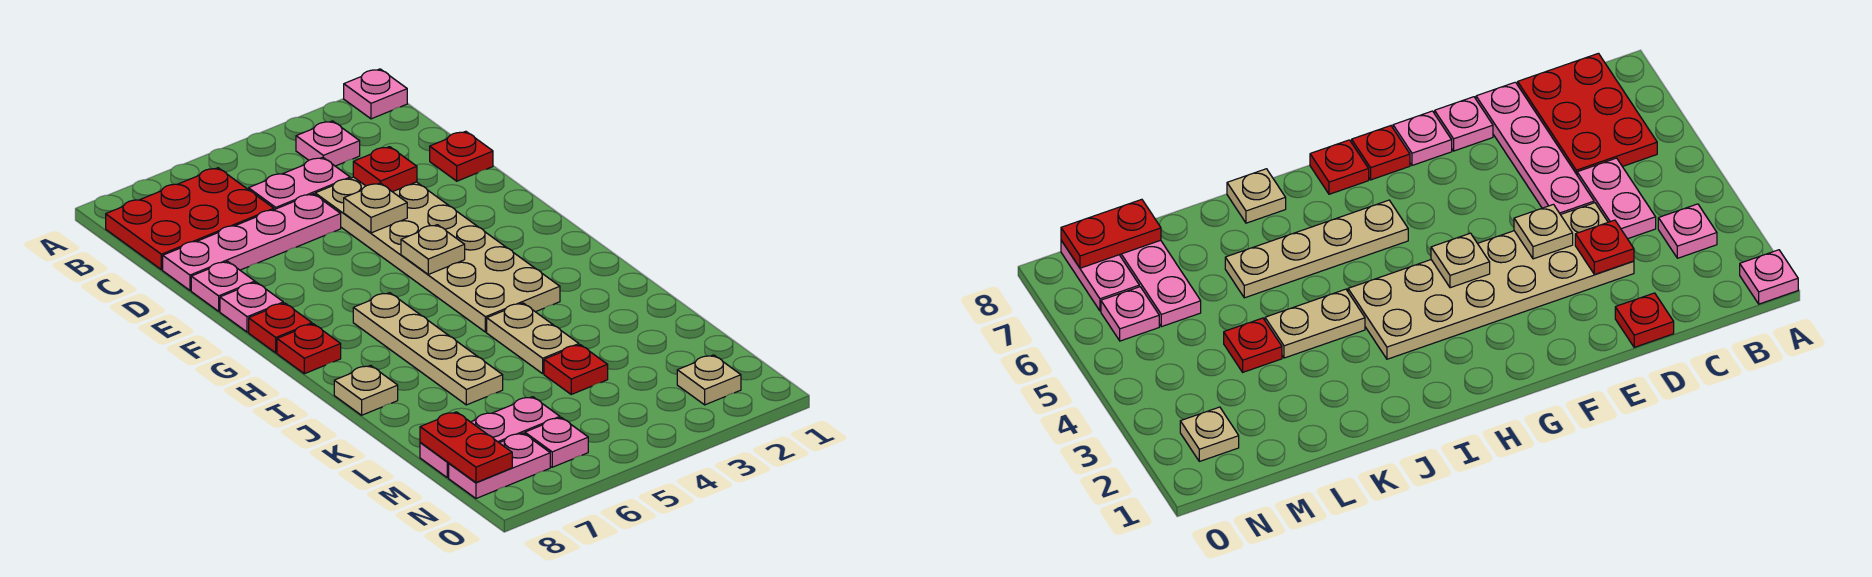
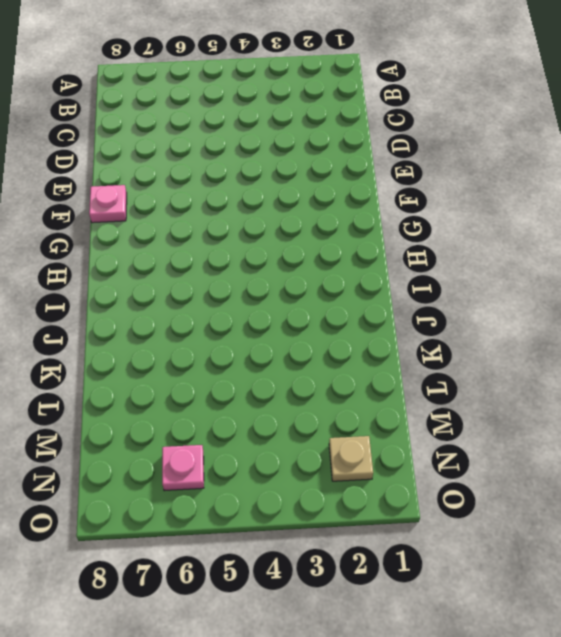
none -> pink plate A1 level 1
none -> pink plate B3 level 1
none -> red plate B6:C8 level 1

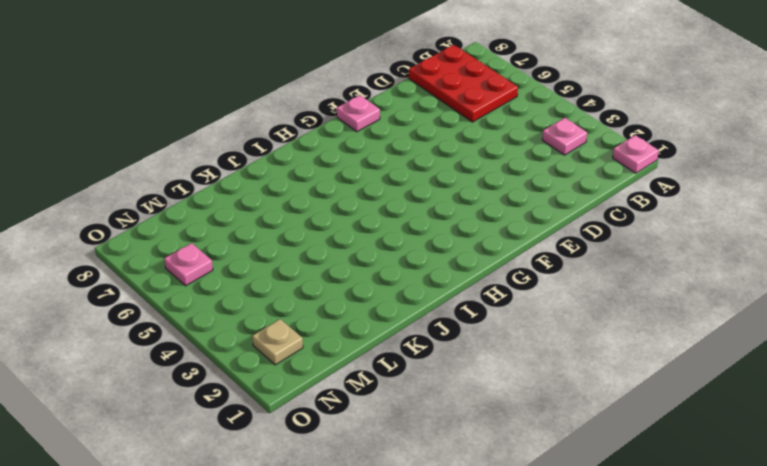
none -> pink plate C4:C5 level 1
none -> red plate D1 level 1
none -> tan plate D3:I4 level 1

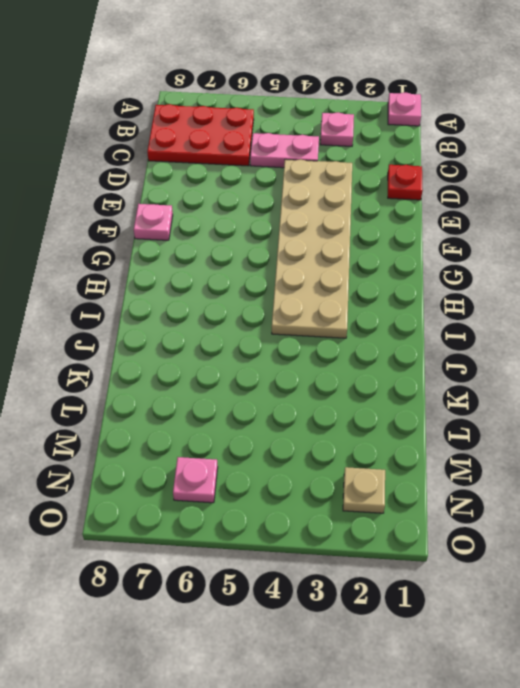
none -> pink plate D5:D8 level 1
none -> pink plate E8 level 1
none -> red plate G8 level 1

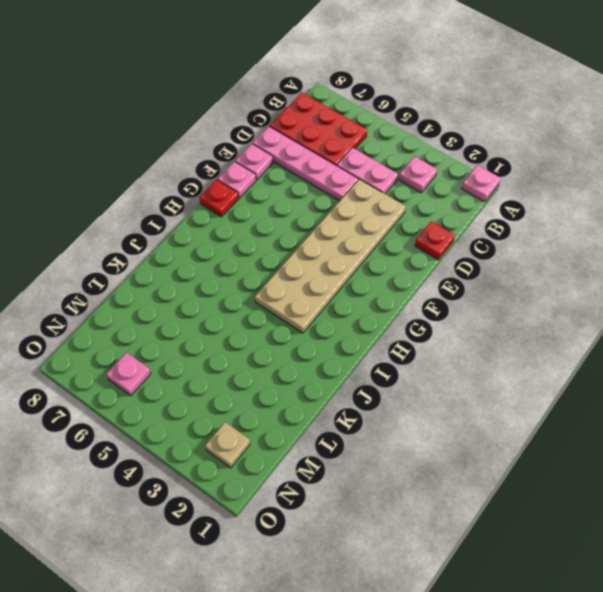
none -> tan plate H6:K6 level 1
none -> red plate H8 level 1
none -> tan plate J4:K4 level 1

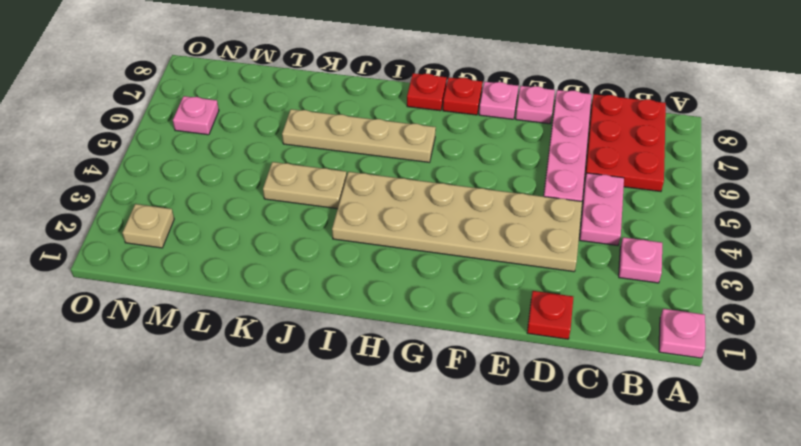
none -> tan plate J8 level 1
none -> red plate L4 level 1
none -> pink plate M6:M8 level 1

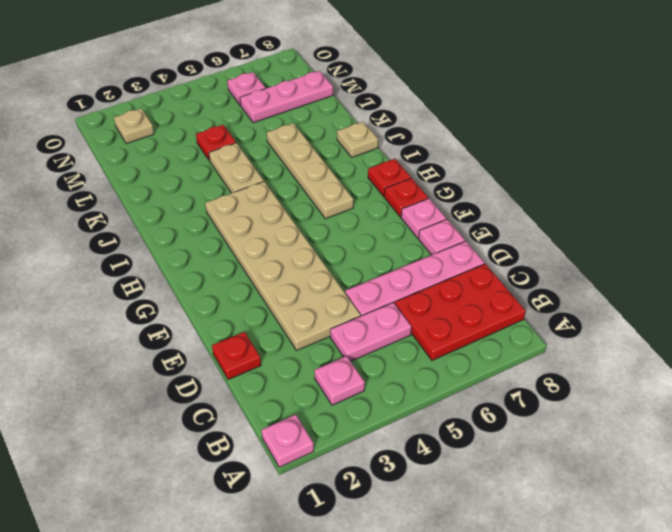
none -> pink plate N7:N8 level 1
none -> red plate D3 level 2
none -> tan plate E4 level 2

